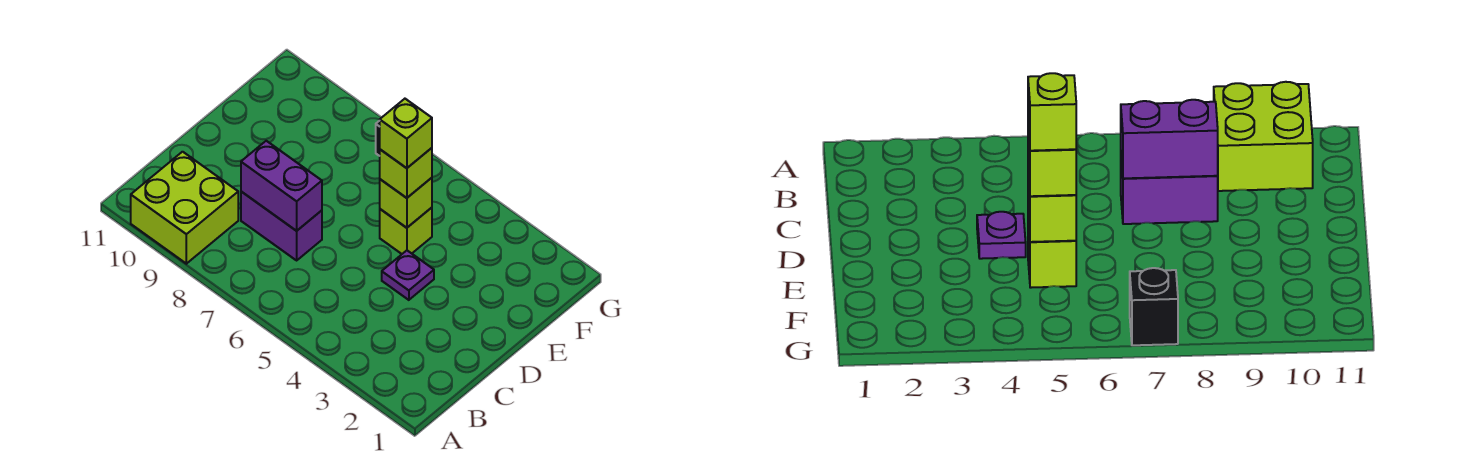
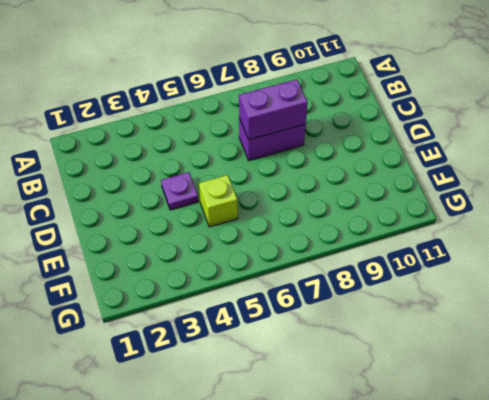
none -> lime brick A9:B10 level 1
none -> black brick G7 level 1

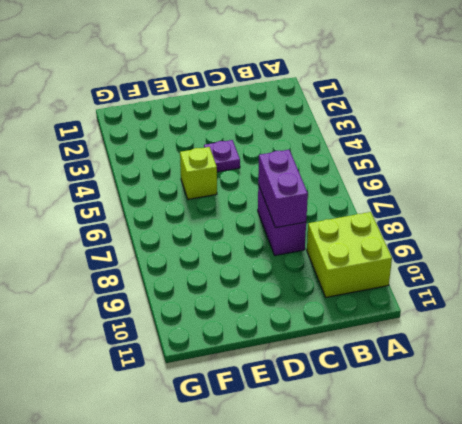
none -> black brick G7 level 1
none -> lime brick E5 level 2

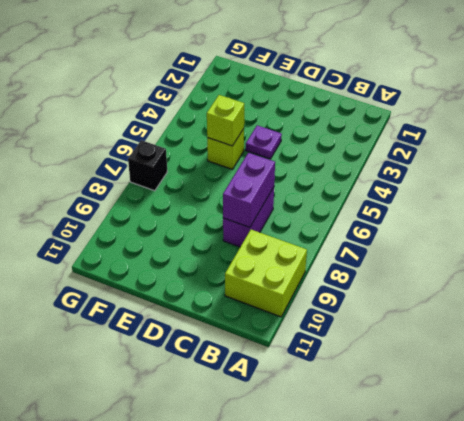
none -> lime brick E5 level 3
none -> lime brick E5 level 4

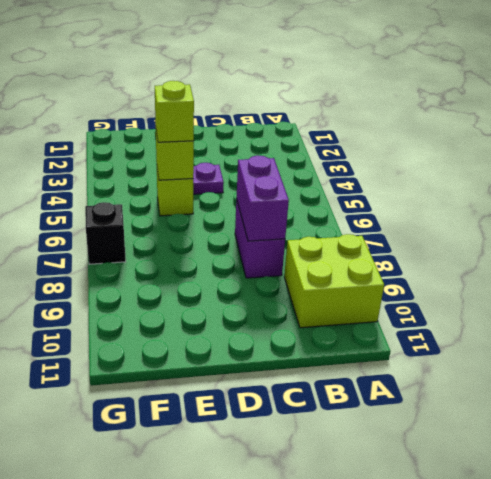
none -> lime brick E5 level 4

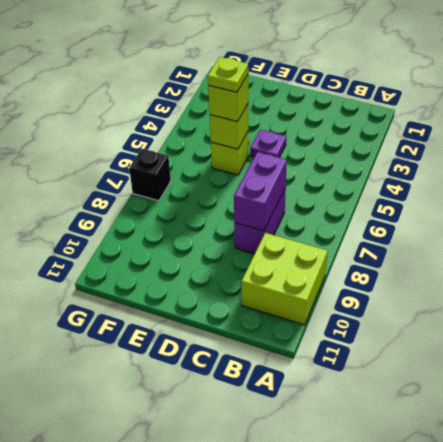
lime plate E5 level 4 -> lime brick E5 level 4

